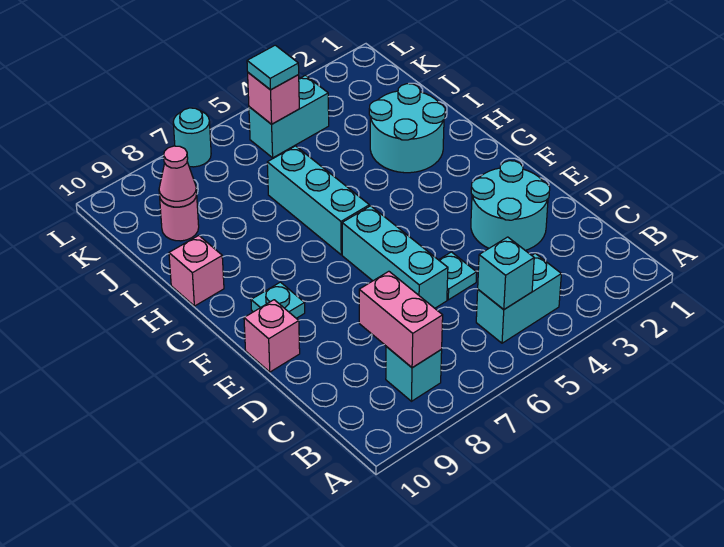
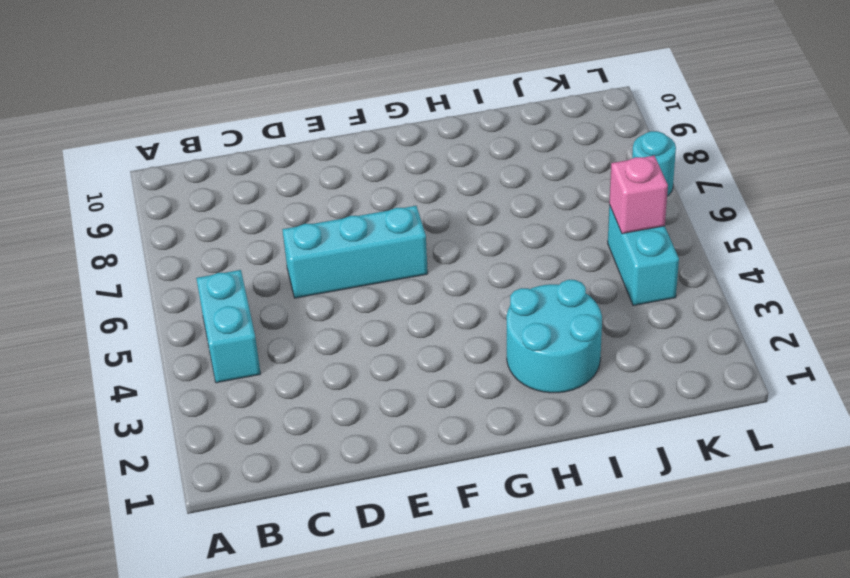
none -> cyan brick B8 level 1
none -> cyan round brick D2:E3 level 1
none -> cyan plate D5 level 1

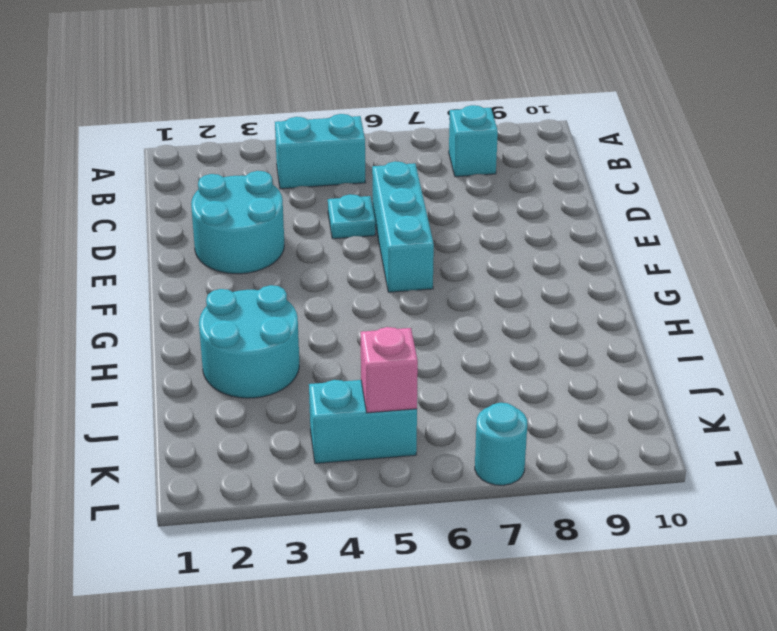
none -> pink brick E10 level 1
none -> cyan plate F9 level 1
none -> cyan brick G6:I6 level 1

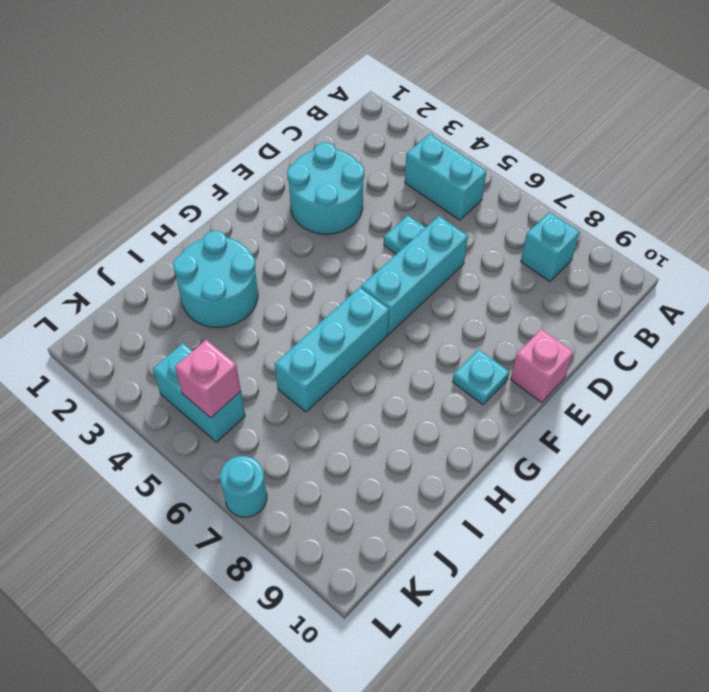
none -> pink brick H10 level 1
none -> pink round brick J9 level 1
none -> cyan brick B5 level 2

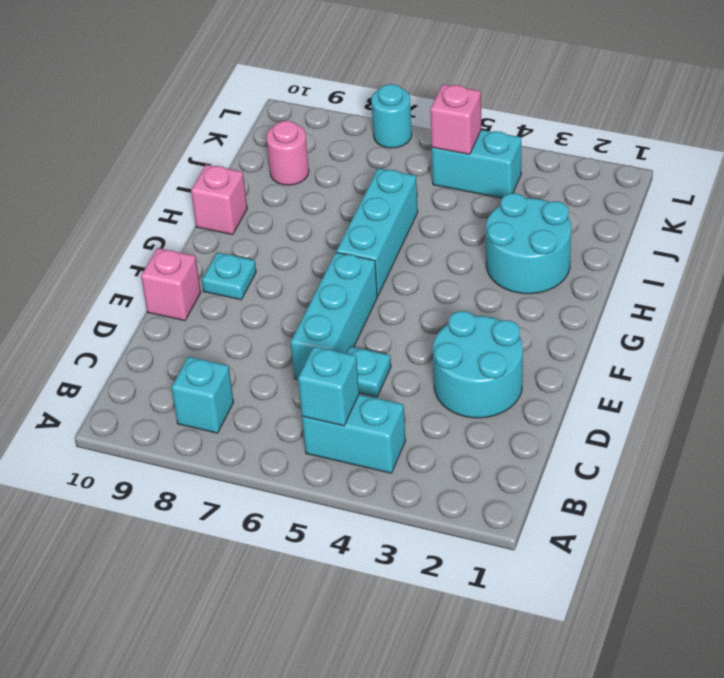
none -> pink brick B8:C8 level 2
none -> pink cone J9 level 2
none -> cyan tile K5 level 3

